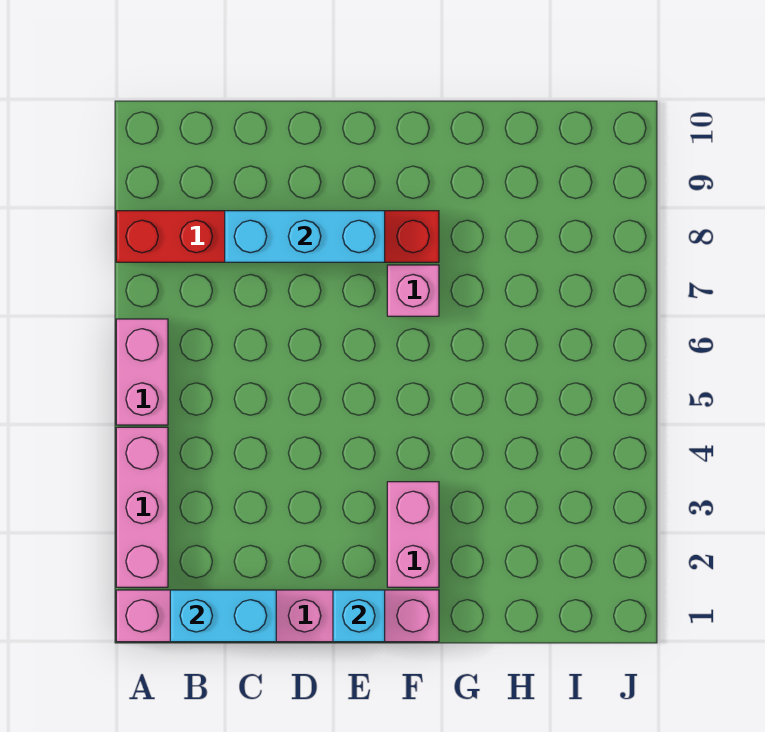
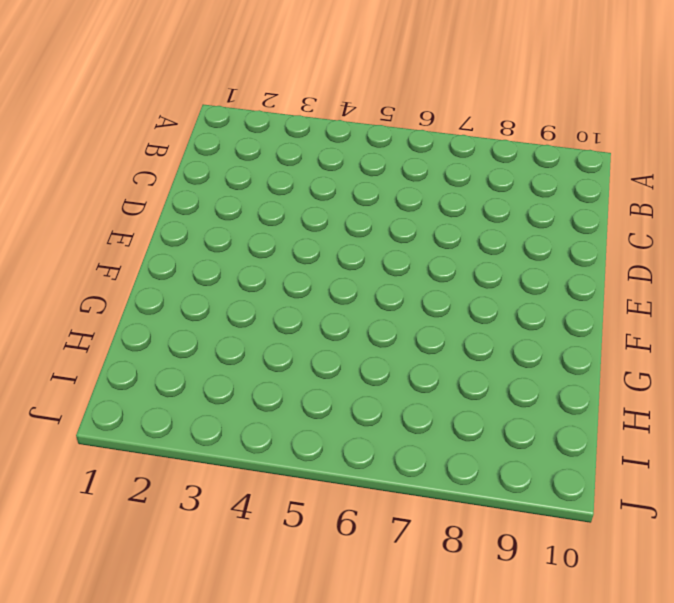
none -> pink brick A1:F1 level 1
none -> pink brick A2:A4 level 1

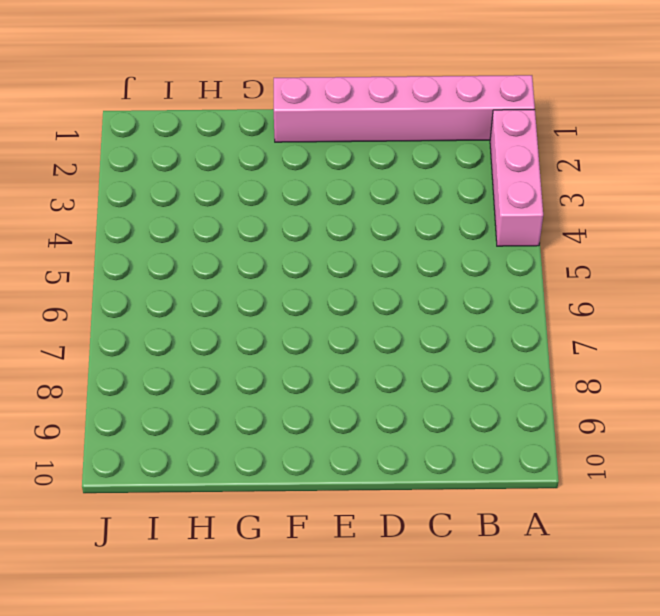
none -> pink brick A5:A6 level 1
none -> red brick A8:F8 level 1

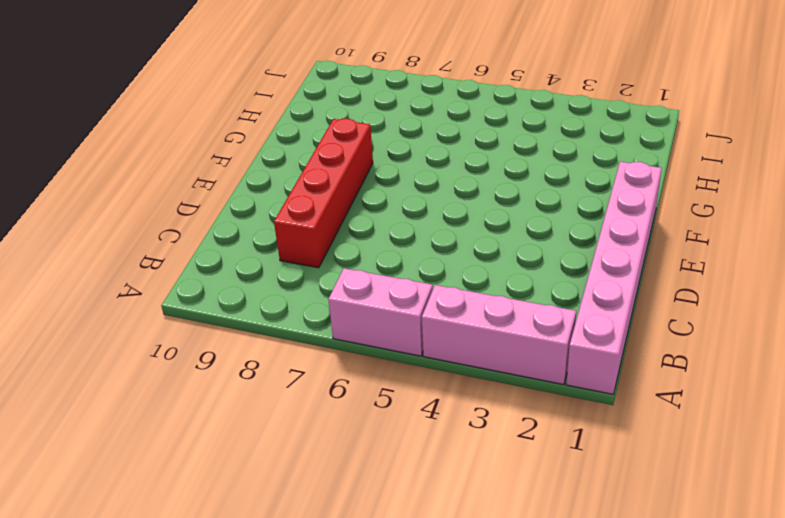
red brick C8:F8 level 1 -> red brick A8:F8 level 1
none -> pink brick F2:F3 level 1
none -> pink brick F7 level 1

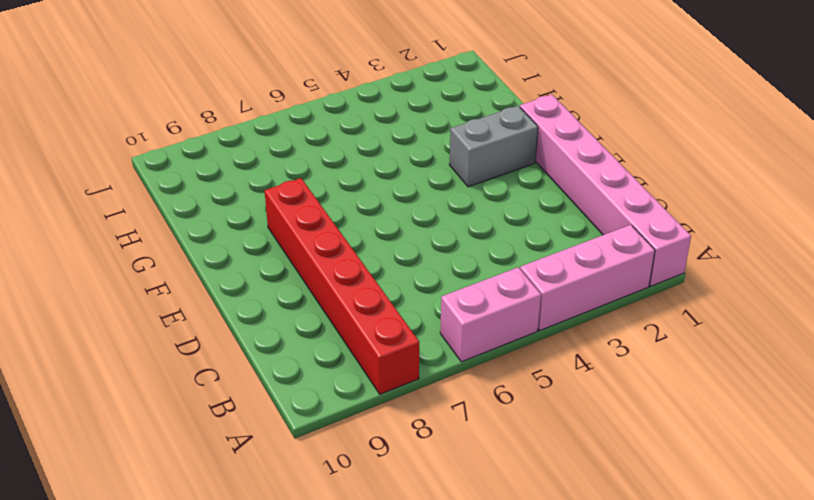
grey brick F2:F3 level 1 -> pink brick F2:F3 level 1
none -> pink brick F7 level 1
none -> cyan brick B1:C1 level 2

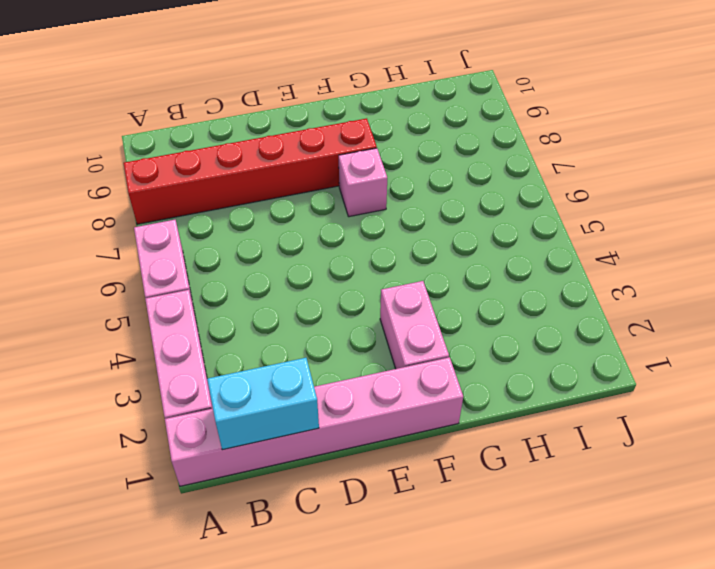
none -> cyan brick C8:E8 level 2
none -> cyan brick E1 level 2

